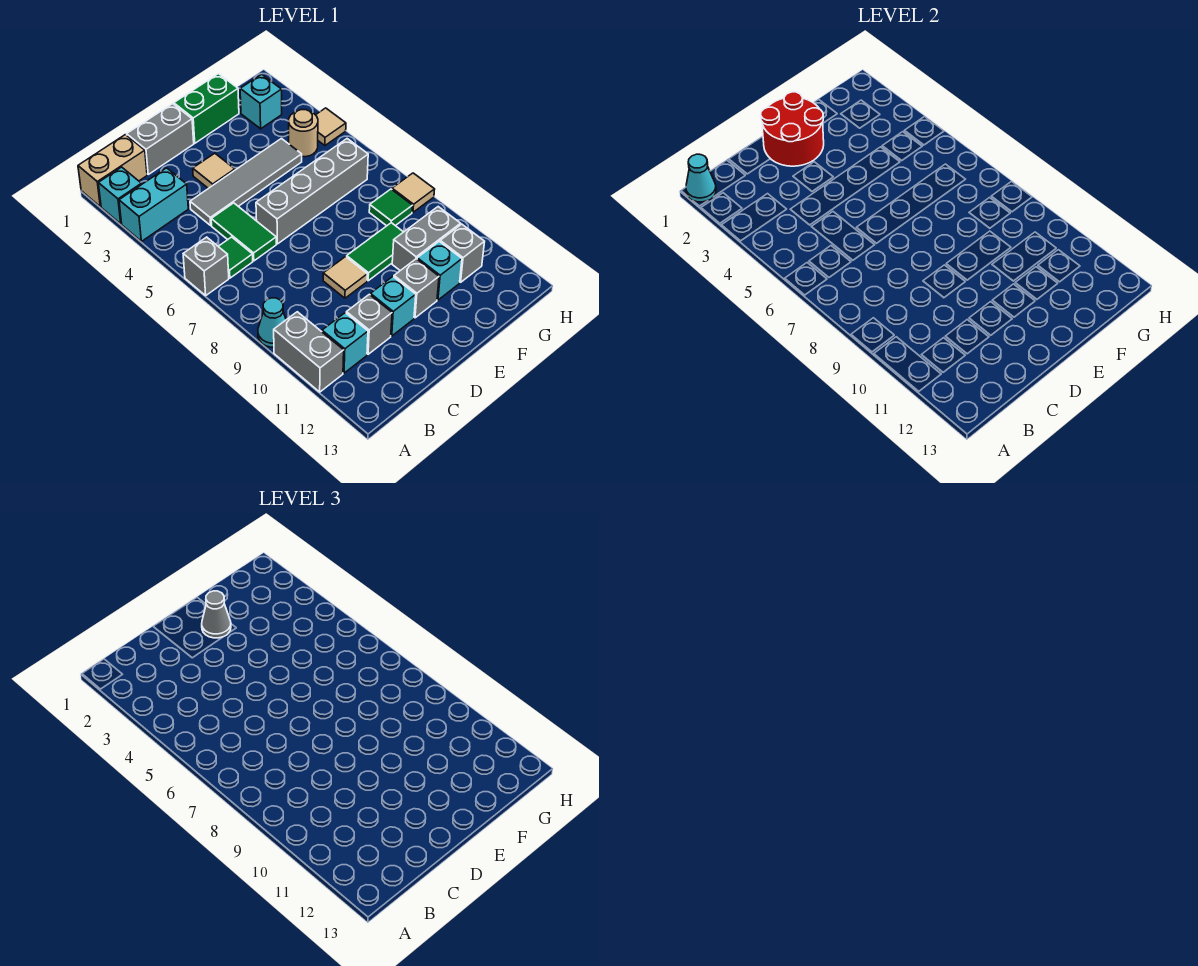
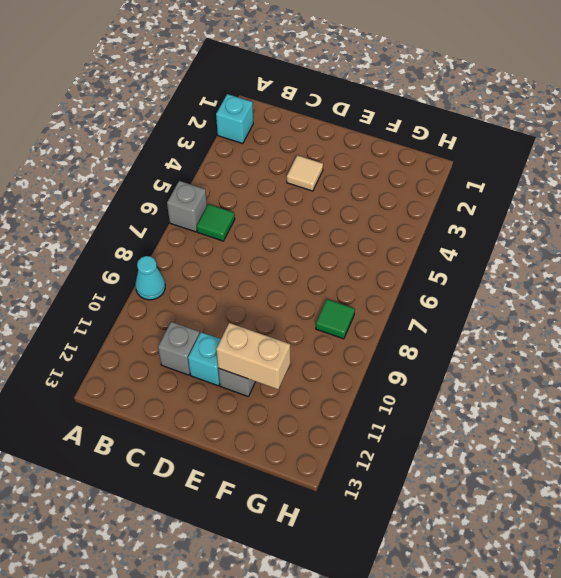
tan brick E11:F11 level 2 -> tan brick A1:B1 level 1
none -> cyan brick A3:B3 level 1
none -> grey brick A10:A11 level 1
none -> cyan brick B11 level 1
none -> grey brick C1:D1 level 1

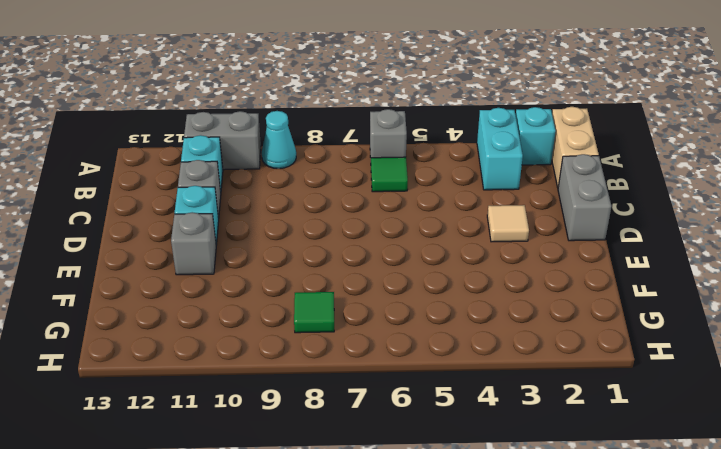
none -> grey tile C4:F4 level 1
none -> green tile C5:C6 level 1
none -> grey brick D6:G6 level 1
none -> tan tile D9 level 1

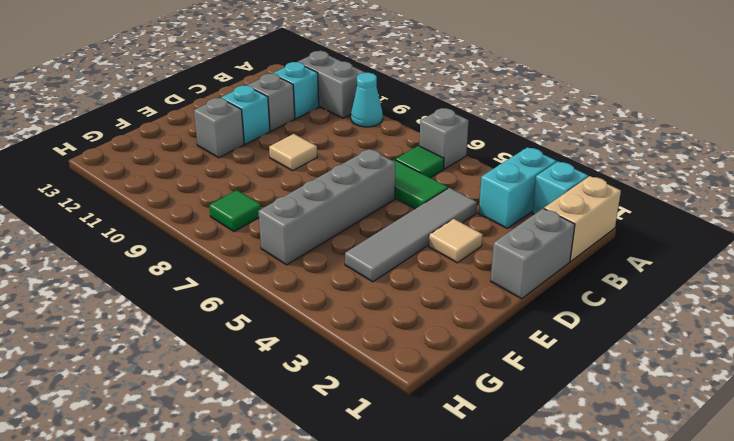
none -> green brick E1:F1 level 1
none -> green tile E9:F9 level 1
none -> grey brick F10:G10 level 1
none -> cyan brick F11 level 1

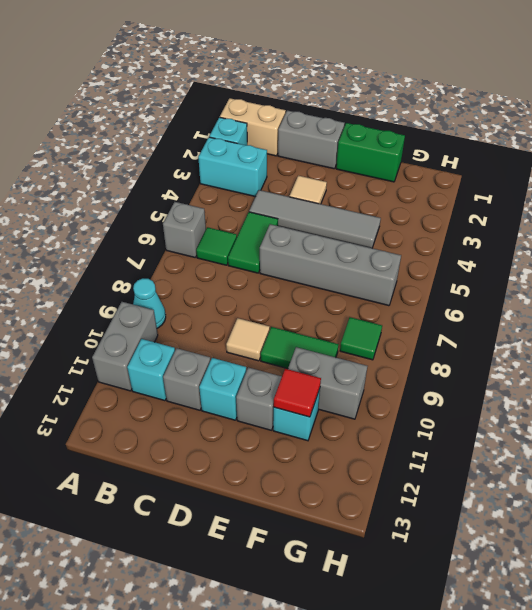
red tile F11 level 2 -> none
none -> cyan brick G2 level 1
none -> tan round brick G4 level 1
none -> grey brick G11 level 1
none -> tan tile H4 level 1

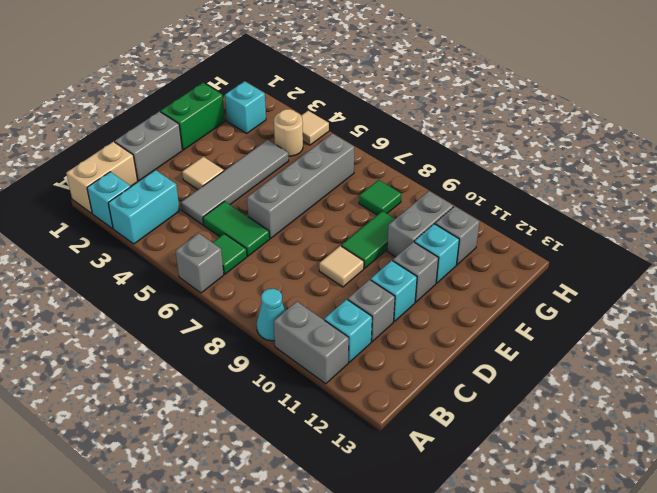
none -> tan tile H8 level 1
none -> cyan cone A1 level 2
none -> red round brick D1:E2 level 2
none -> grey cone E2 level 3

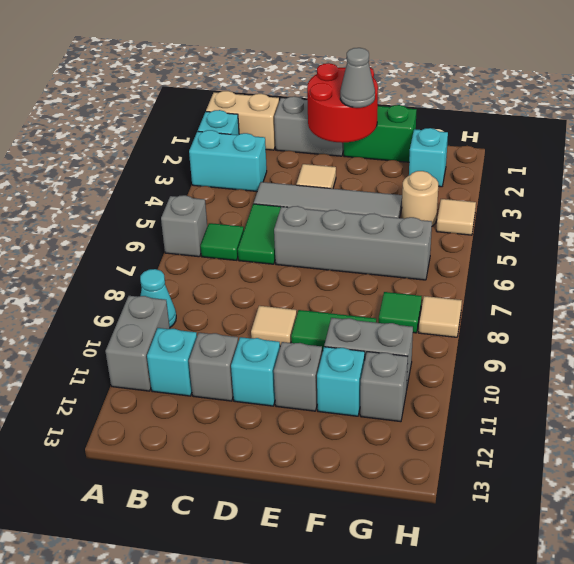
none -> cyan cone A1 level 2

